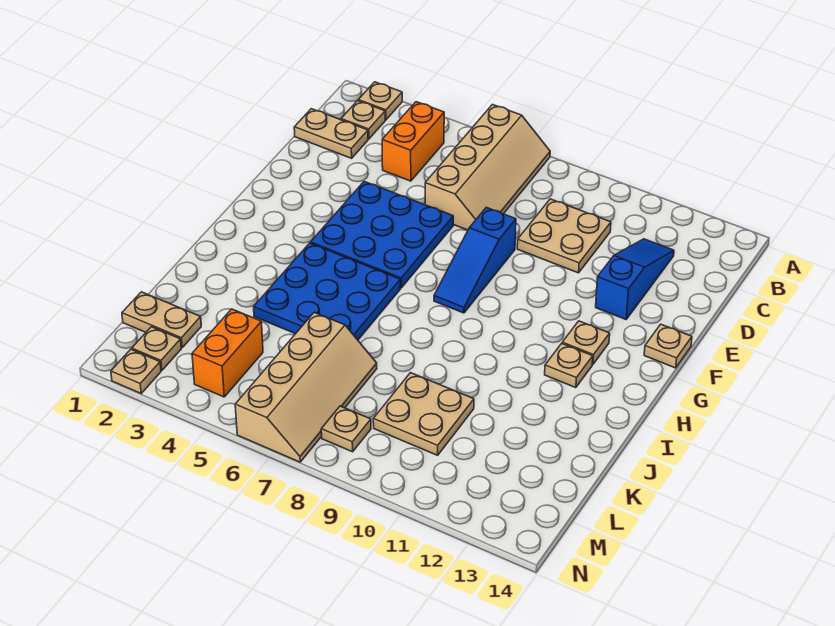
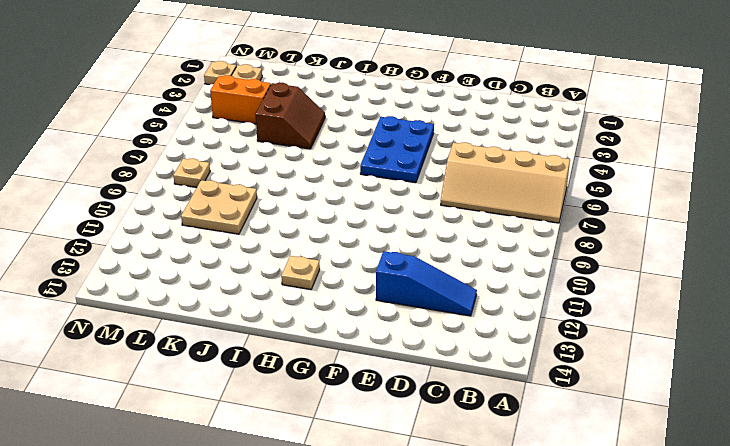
blue plate F4:G6 level 1 -> blue plate E4:G6 level 1
brown slope J4:K5 level 1 top K -> blue plate H4:J6 level 1
none -> tan plate A2 level 1
none -> tan plate B2 level 1
none -> orange brick B4:C4 level 1

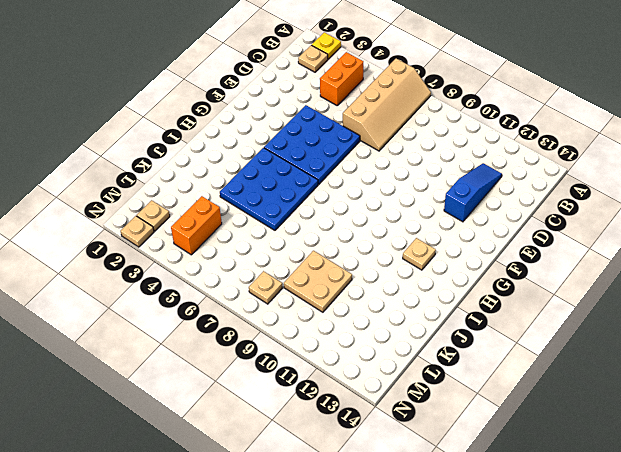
yellow plate A2 level 1 -> tan plate A2 level 1
none -> tan plate C1:C2 level 1
none -> tan plate C9:D10 level 1
none -> blue slope E8:G8 level 1 top E

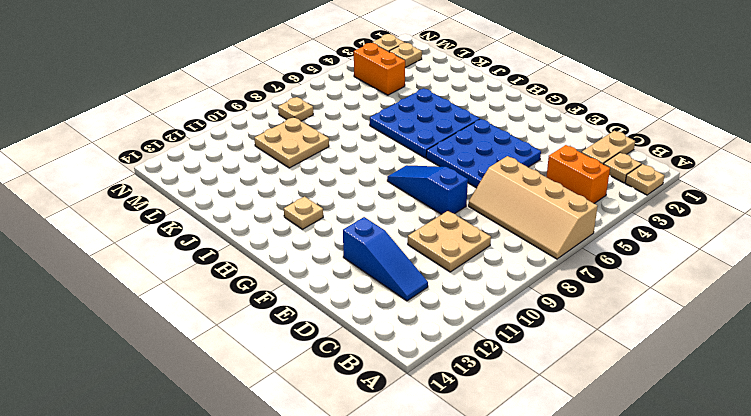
none -> tan plate F14 level 1
none -> tan plate G12 level 1
none -> tan slope K6:N7 level 1 top 6

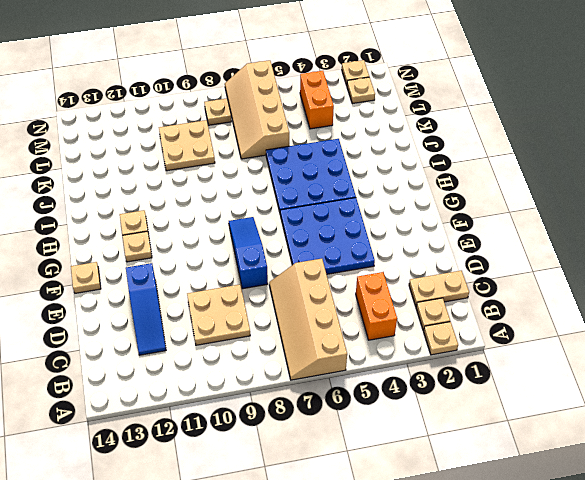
none -> tan plate L1:L2 level 1

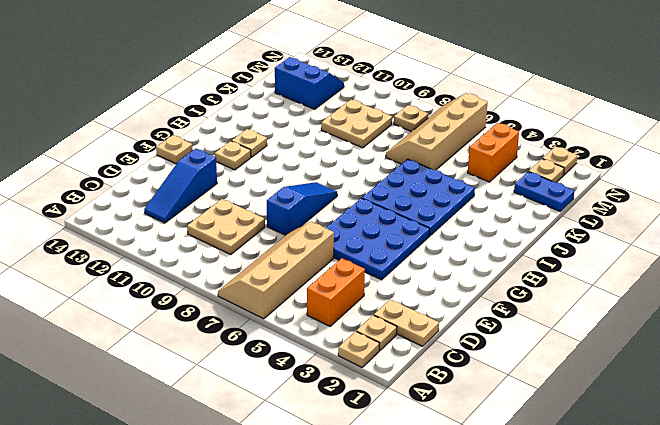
blue plate L1:L2 level 1 -> tan plate L1:L2 level 1
blue slope L12:M13 level 1 top L -> none

